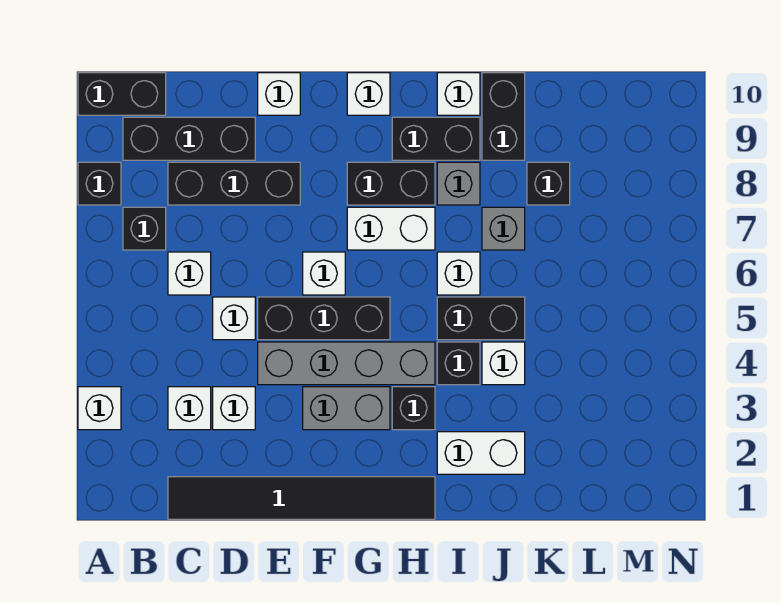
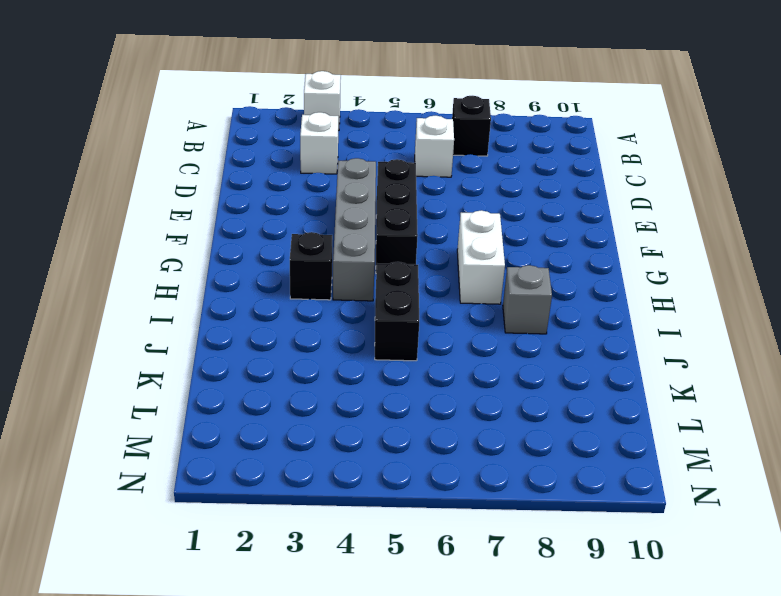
none -> black brick A8 level 1
none -> black brick A10:B10 level 1
none -> black brick B9:D9 level 1
none -> black tile C1:H1 level 1

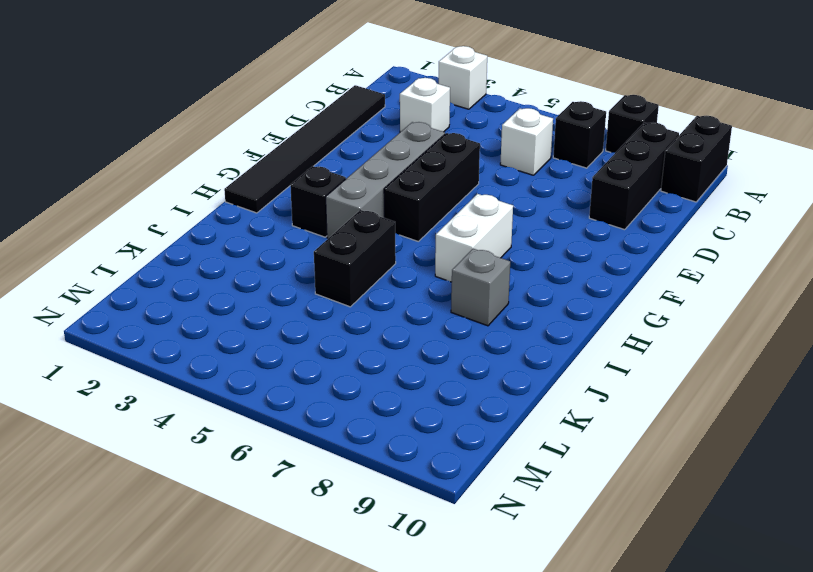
none -> black brick C8:E8 level 1
none -> white brick D3 level 1
none -> white brick D5 level 1
none -> white brick E10 level 1

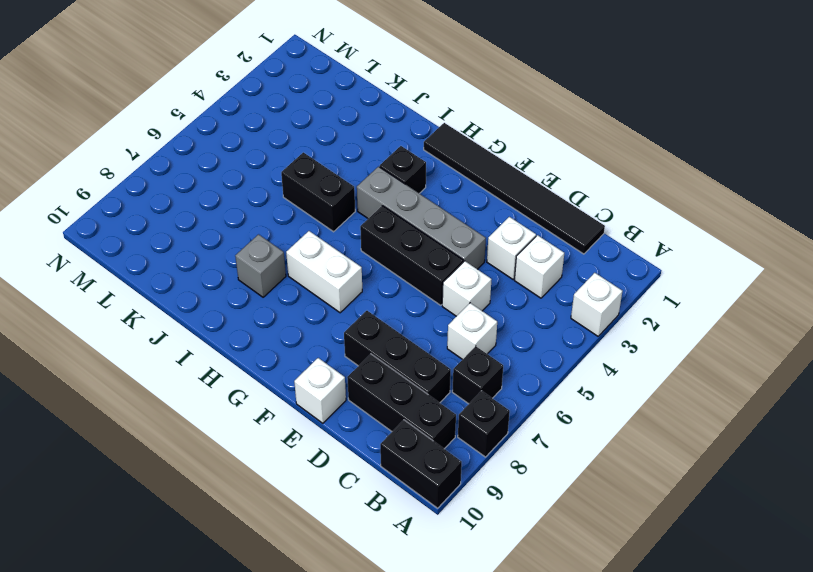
none -> grey brick F3:G3 level 1
none -> white brick F6 level 1
none -> black brick G8:H8 level 1
none -> white brick G10 level 1

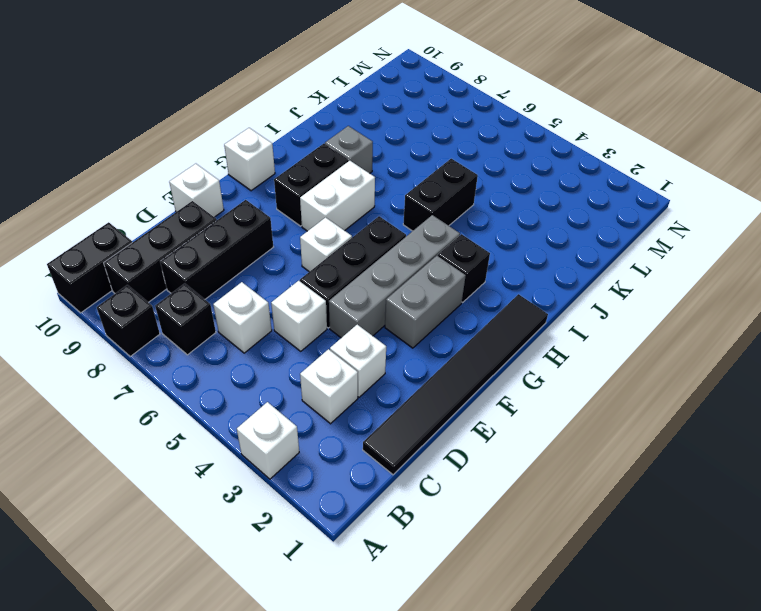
none -> black brick H9:I9 level 1
none -> white brick I2:J2 level 1
none -> black brick I4 level 1
none -> white brick I6 level 1

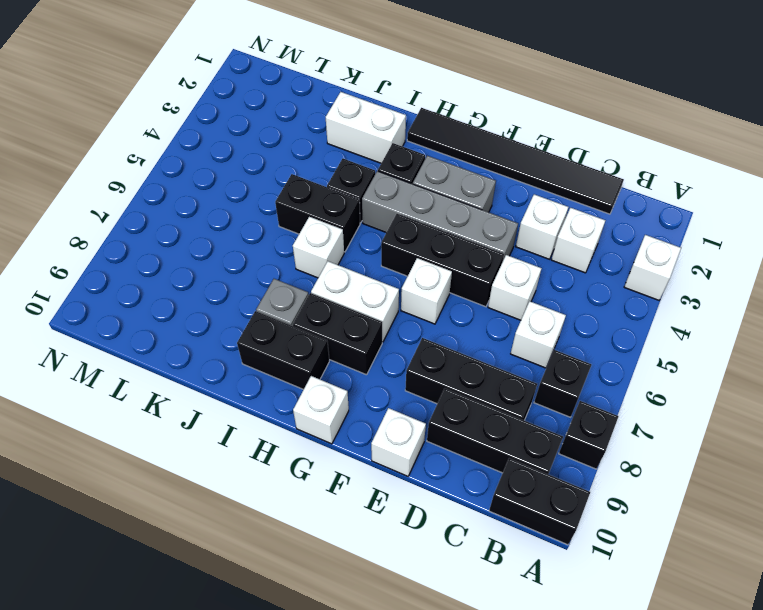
none -> white brick I10 level 1
none -> white brick J4 level 1
none -> grey brick J7 level 1
none -> black brick J9:J10 level 1

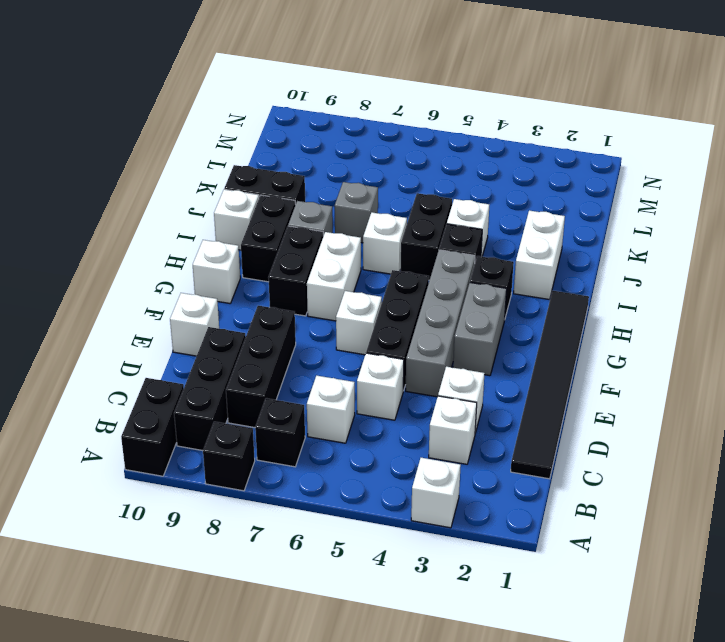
none -> black brick K8 level 1

